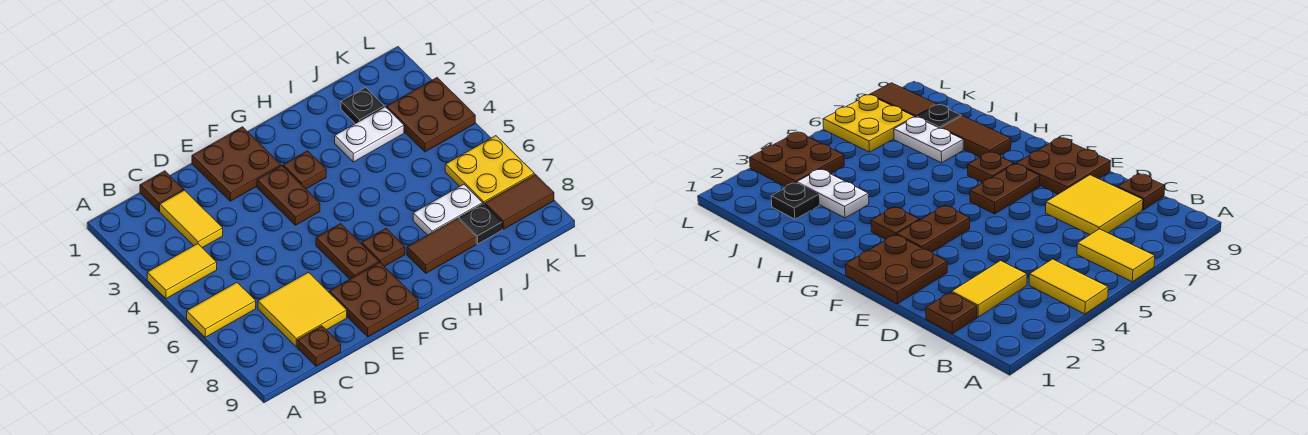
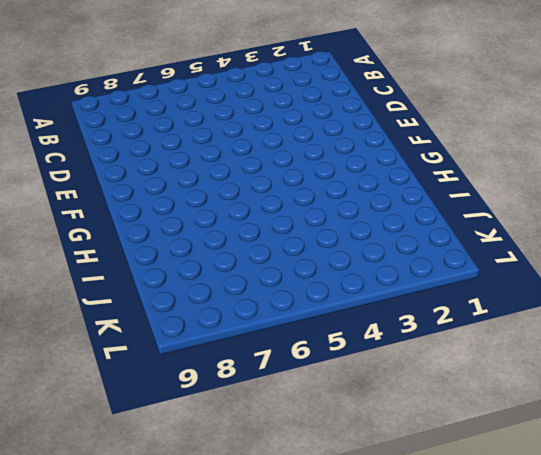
none -> yellow tile A4:B4 level 1
none -> yellow tile A6:B6 level 1
none -> brown plate C1 level 1

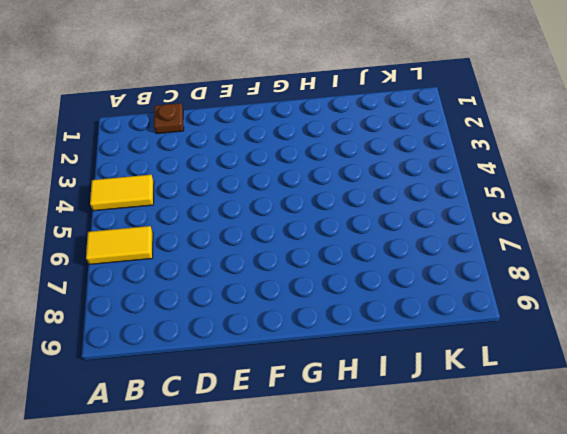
none -> yellow tile C2:C3 level 1
none -> yellow tile C7:D8 level 1
none -> brown plate C9 level 1

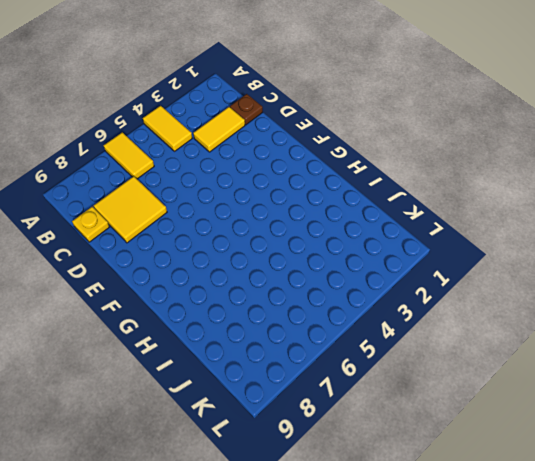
yellow plate C9 level 1 -> brown plate C9 level 1
none -> brown plate E1:F2 level 1
none -> brown plate E8:F9 level 1
none -> brown plate F3:F4 level 1

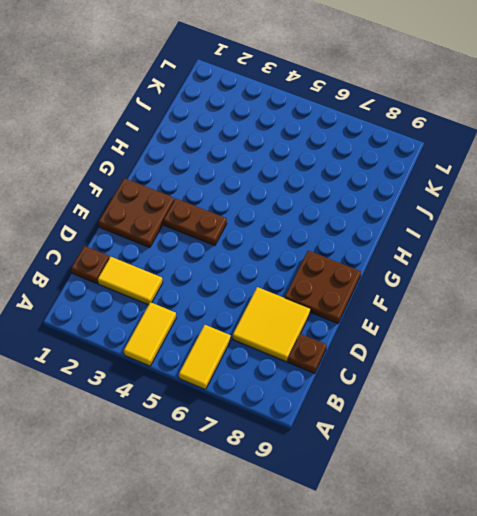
none -> brown plate F6:F7 level 1
none -> brown plate G3 level 1
none -> brown plate G7 level 1

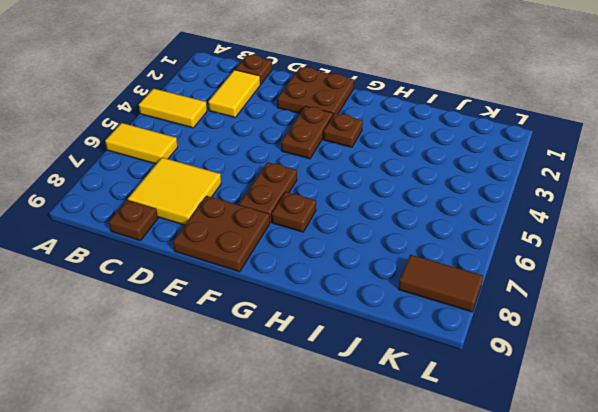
none -> brown tile H8:I8 level 1
none -> white plate I3:J3 level 1
none -> white plate I7:J7 level 1

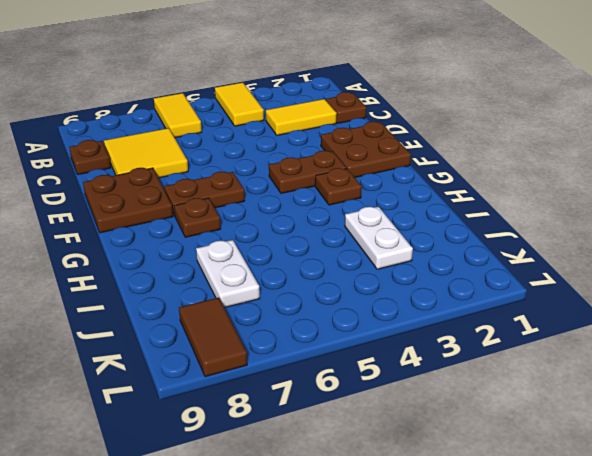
none -> brown tile H8:I8 level 1
none -> black plate J2 level 1
none -> black plate J8 level 1

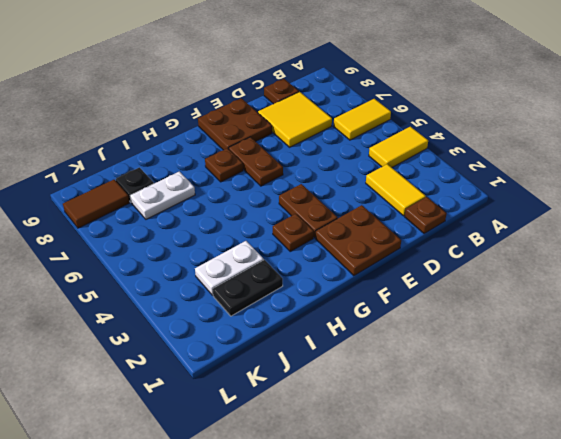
black plate I2:J2 level 1 -> black plate J2 level 1
none -> brown tile H8:I8 level 1
none -> brown plate K3:L4 level 1
none -> yellow plate K6:L7 level 1

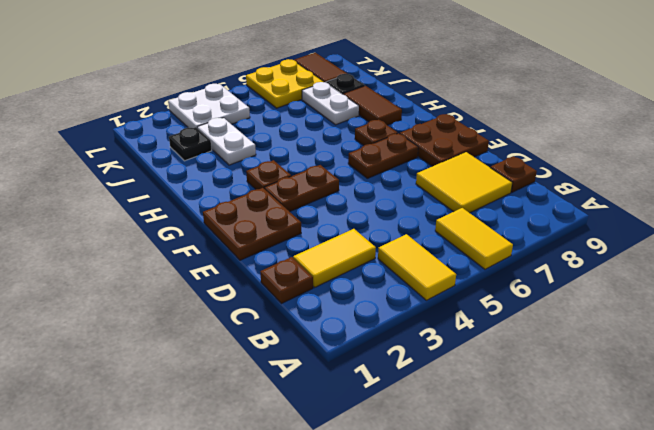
white plate K3:L4 level 1 -> brown plate K3:L4 level 1

